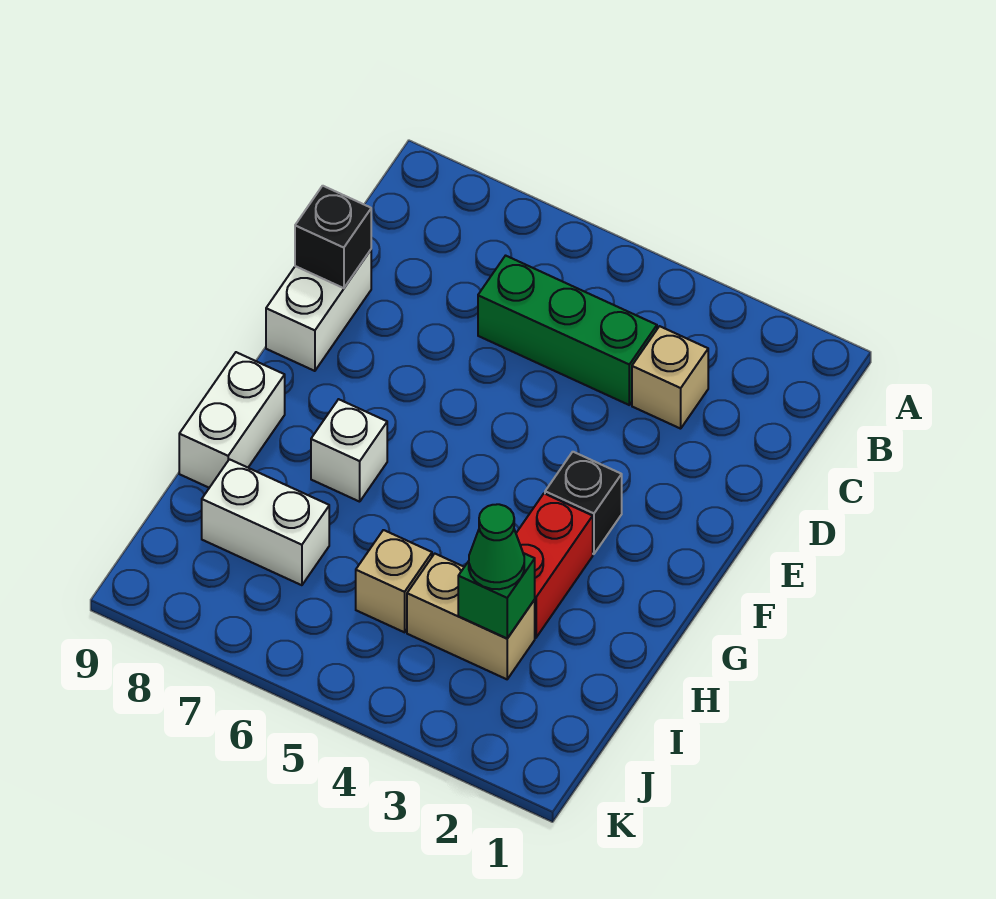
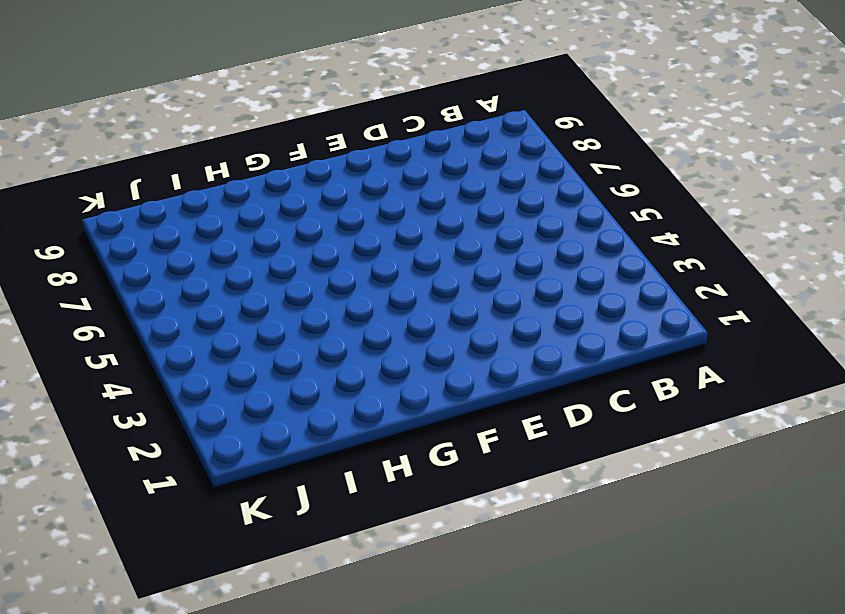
none -> tan brick C3 level 1
none -> green brick C4:C6 level 1
none -> white brick D9:E9 level 1

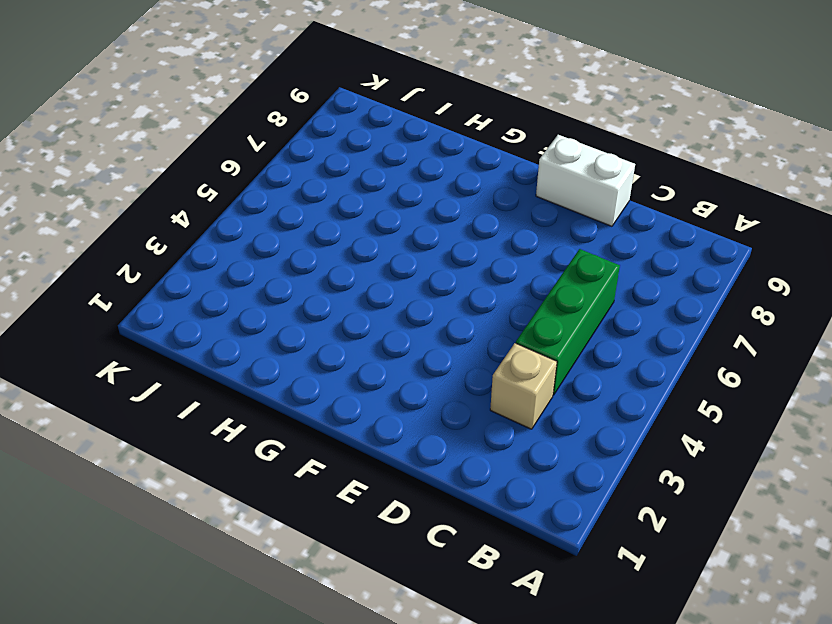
none -> black brick F3 level 1
none -> red brick G3:H3 level 1
none -> white brick G7 level 1

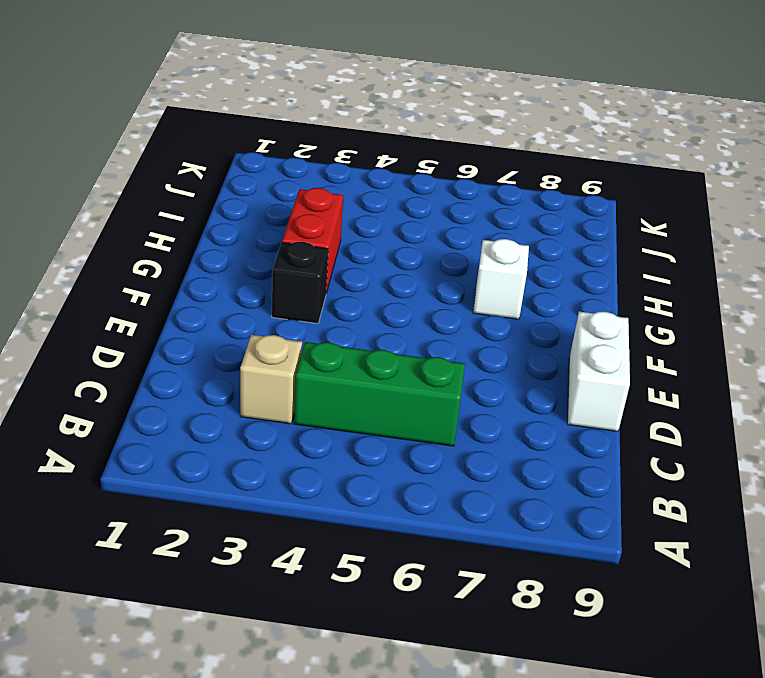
none -> white brick G9:H9 level 1
none -> tan brick I3:I4 level 1
none -> tan brick I5 level 1

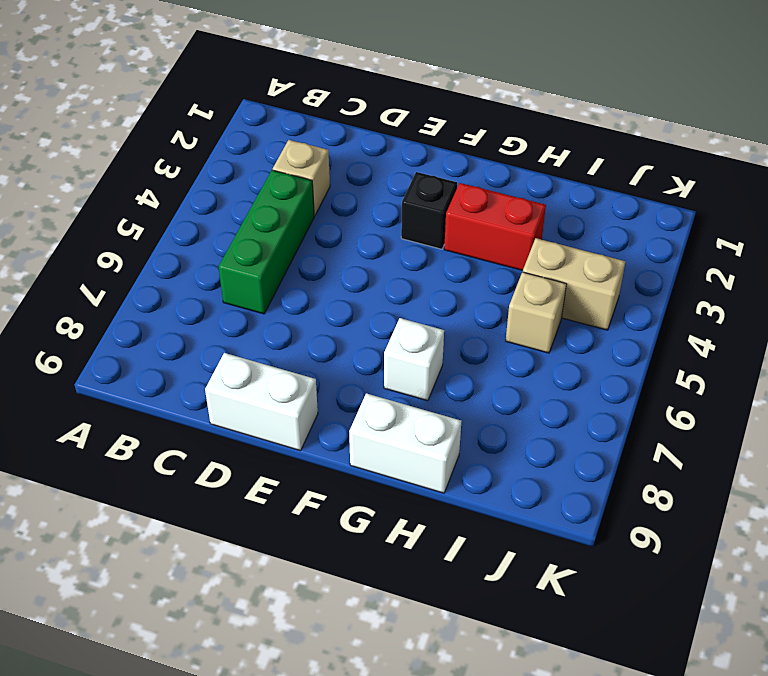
tan brick I4:J4 level 1 -> tan brick I3:I4 level 1
none -> white brick I7:I8 level 1
none -> black brick D9 level 2
none -> green brick I3 level 2

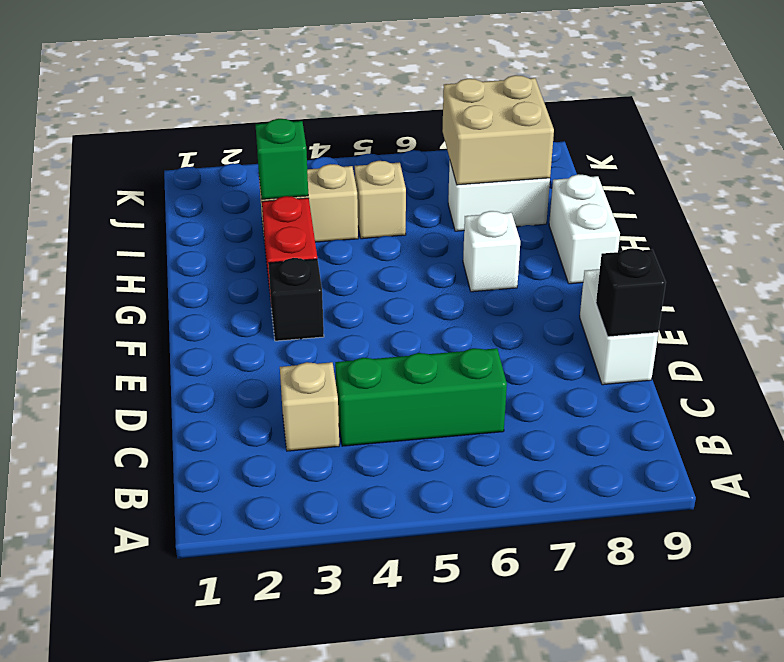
tan brick I7:J8 level 2 -> none
none -> green cone I3 level 3

